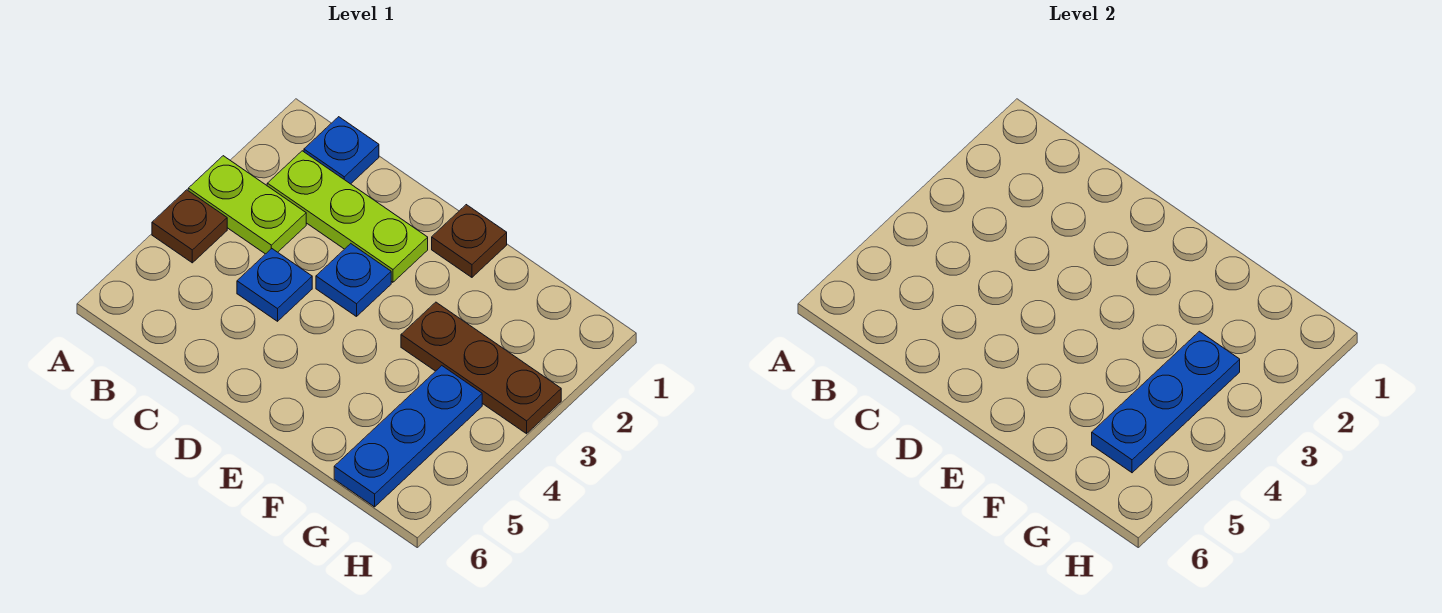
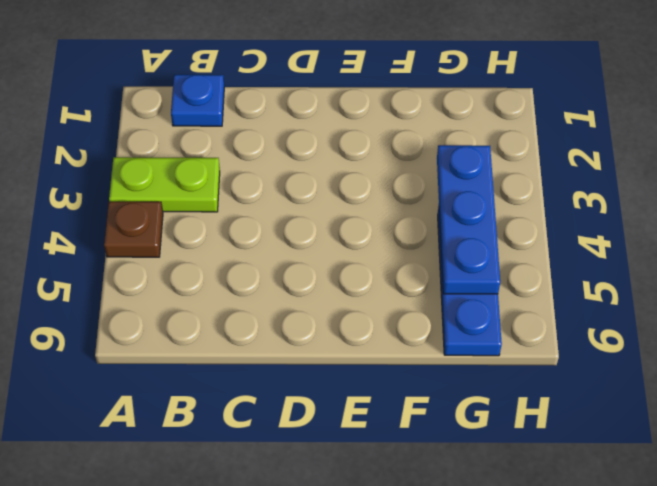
none -> lime plate B2:D2 level 1
none -> blue plate C4 level 1

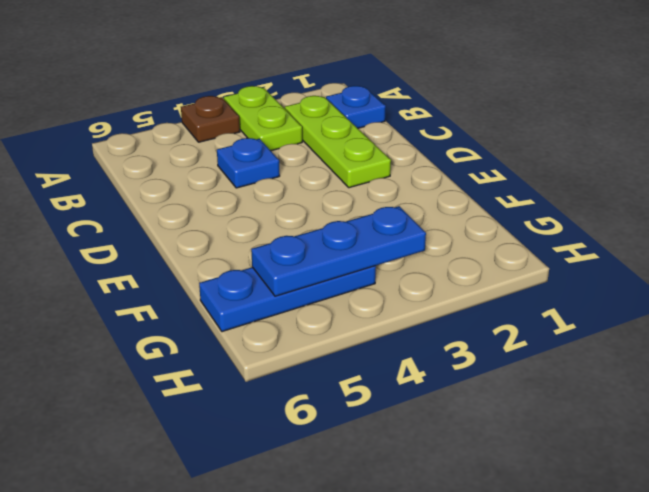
none -> blue plate D3 level 1
none -> brown plate E1 level 1

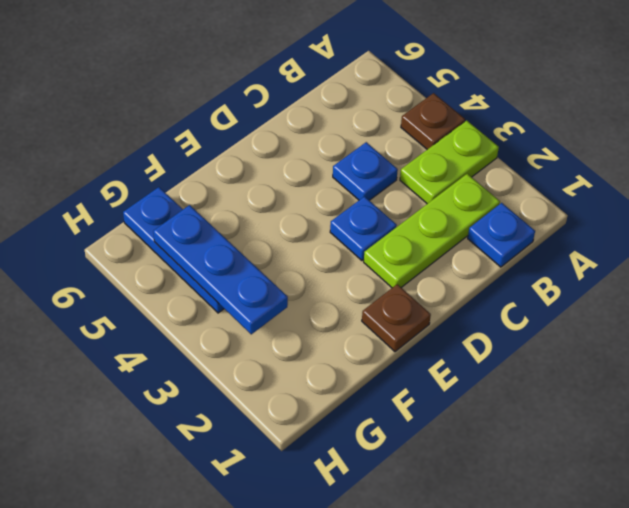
none -> brown plate F3:H3 level 1

